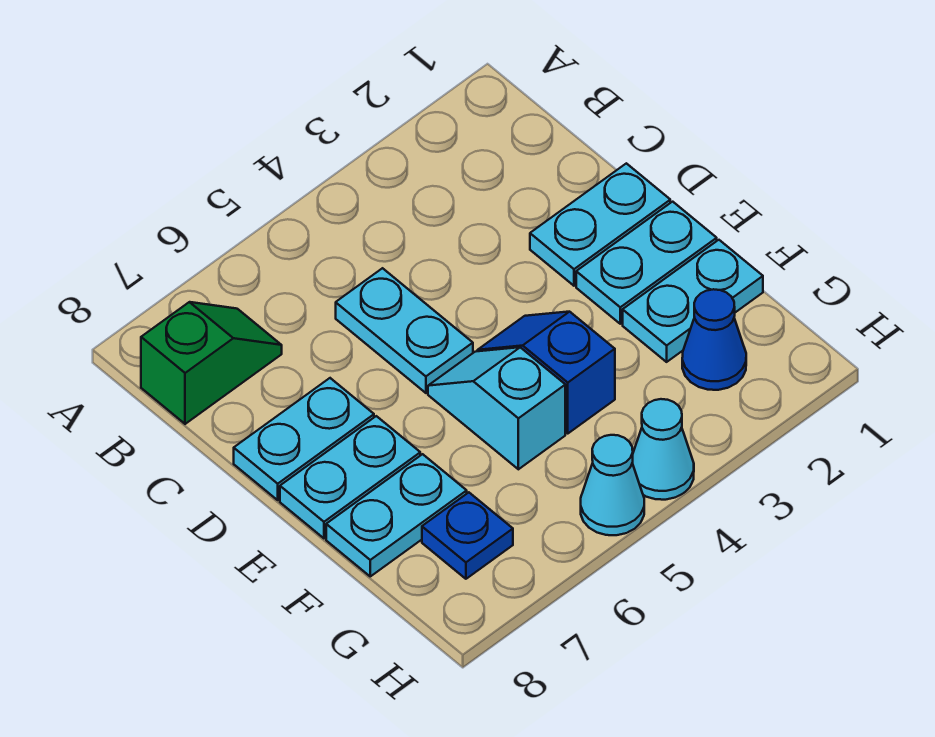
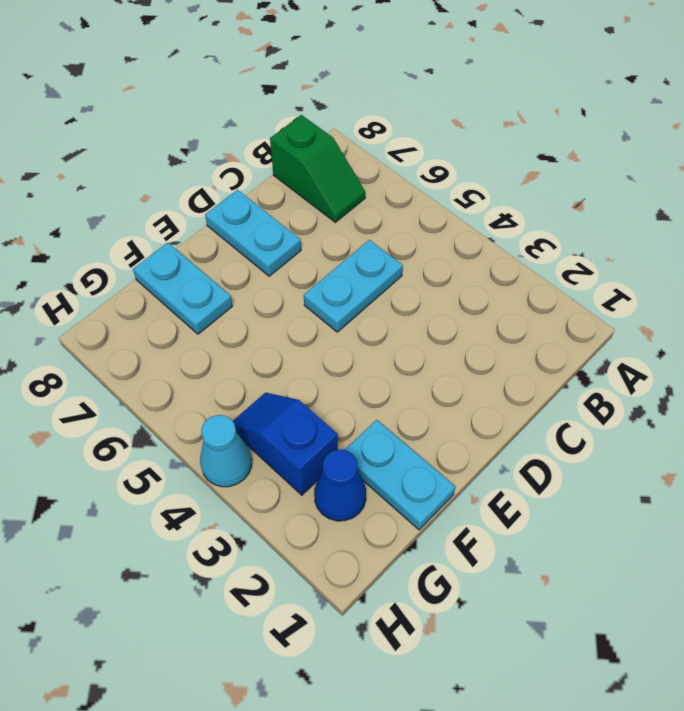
blue slope G3:G4 level 1 top 3 -> blue slope E4:F4 level 1 top F
none -> cyan plate D1:D2 level 1
none -> cyan plate E1:E2 level 1
none -> cyan slope E5:F5 level 1 top F

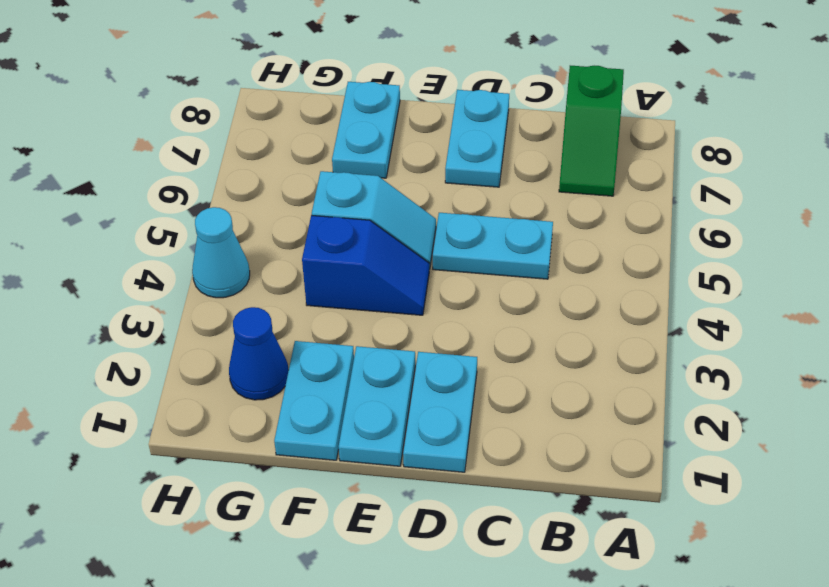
none -> cyan plate E7:E8 level 1
none -> blue plate G7 level 1
none -> cyan cone H5 level 1

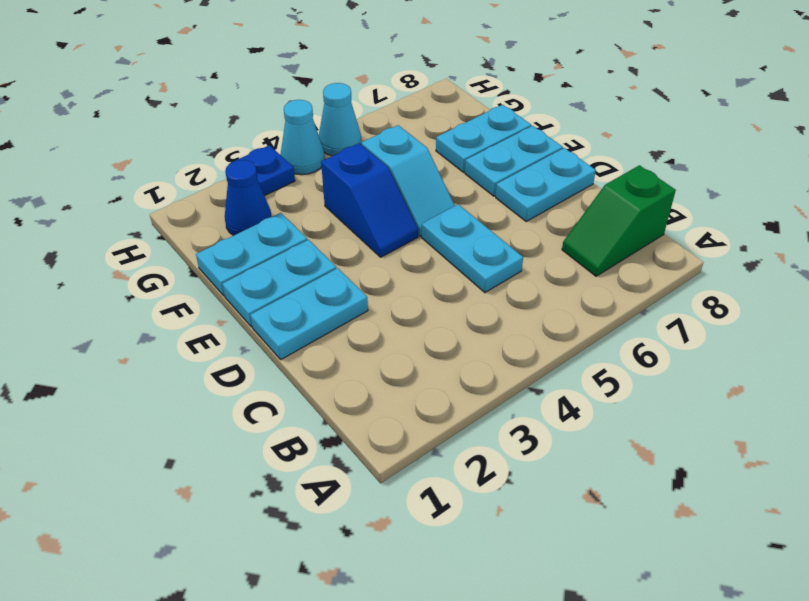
blue plate H3 level 1 -> blue plate G7 level 1

